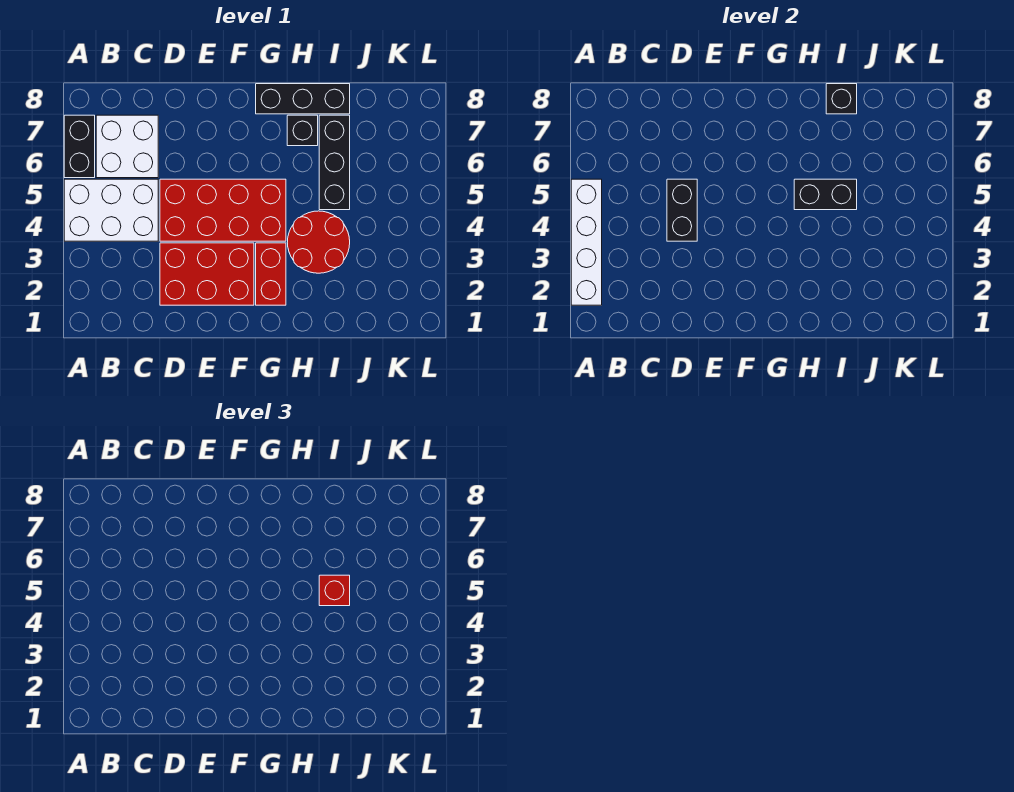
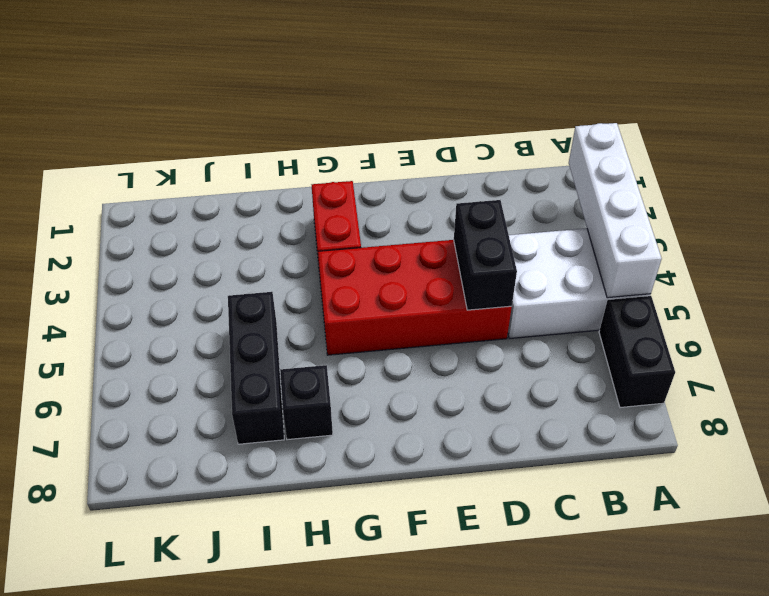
none -> white brick B6:C7 level 1
none -> red brick D2:F3 level 1
none -> black brick G8:I8 level 1

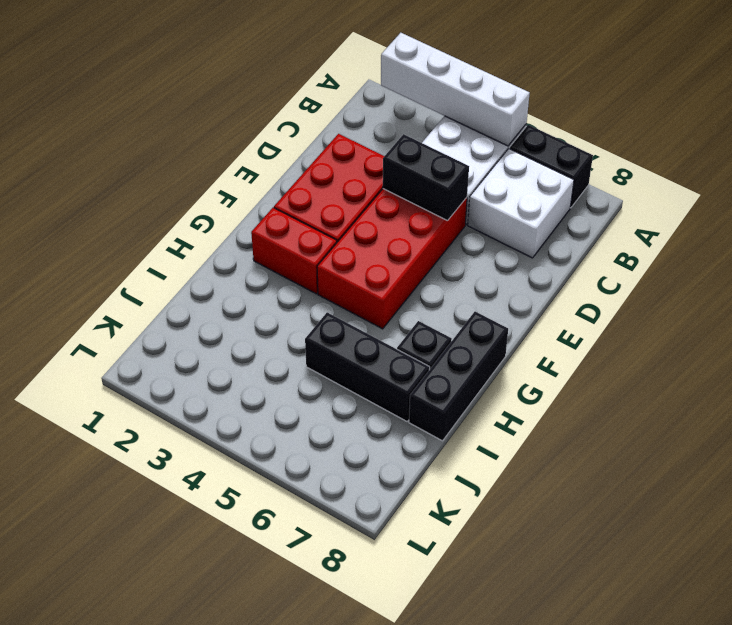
none -> red round brick H3:I4 level 1
none -> black brick H5:I5 level 2
none -> black brick I8 level 2

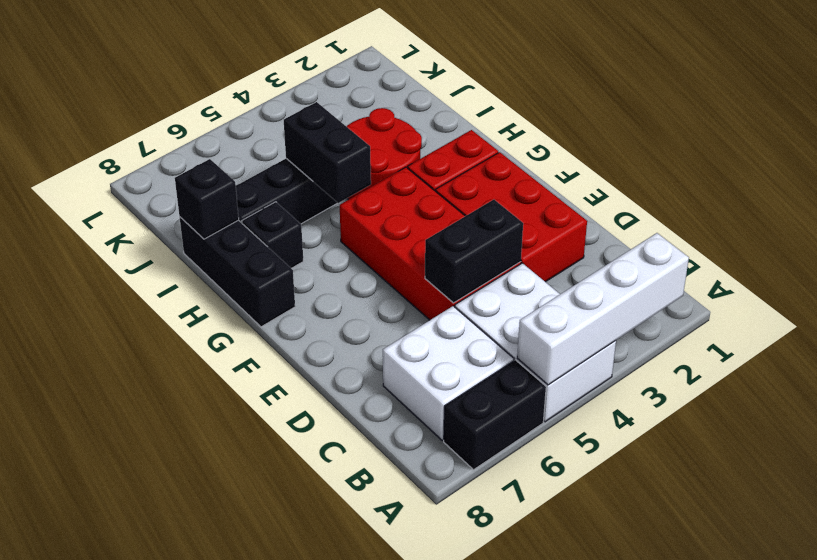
none -> red brick I5 level 3

